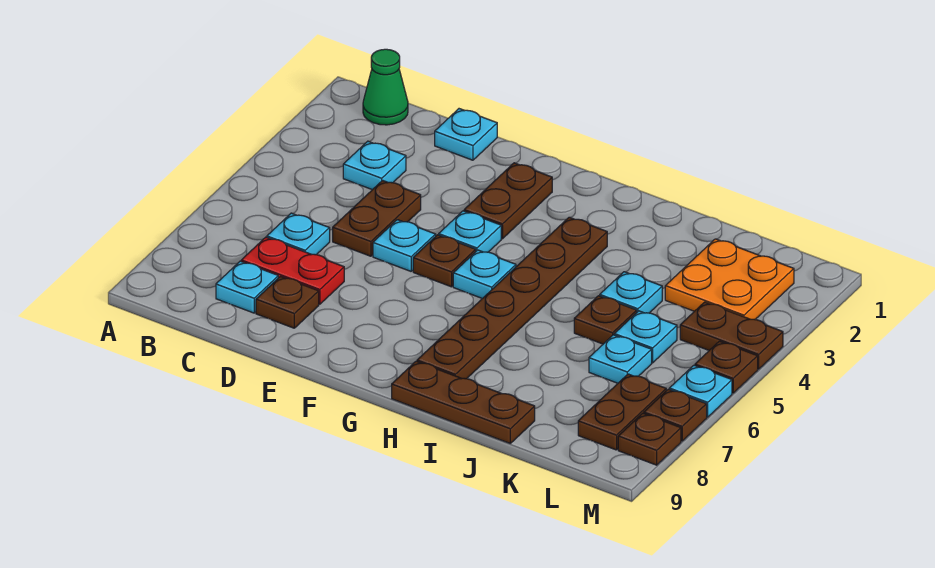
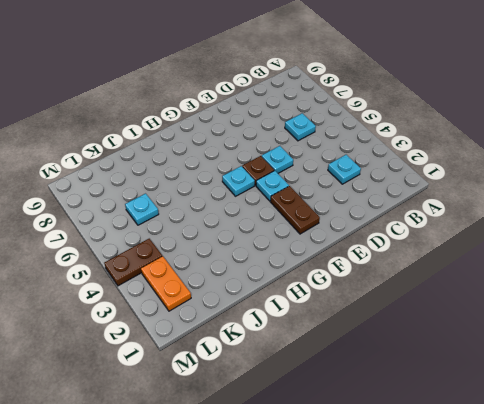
orange plate L2:L3 level 1 -> orange plate K2:L3 level 1
none -> green cone B1 level 1
none -> red plate C7:D7 level 1
none -> cyan plate C8 level 1

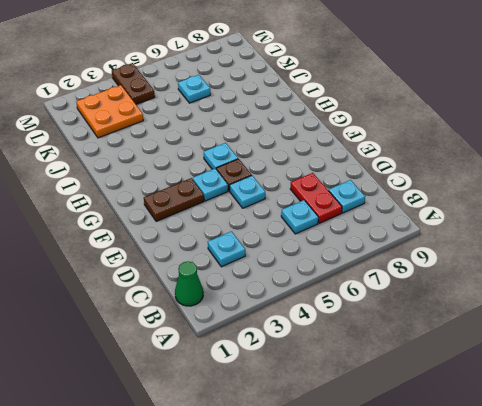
none -> cyan plate D1 level 1
none -> brown plate D4:D5 level 1
none -> brown plate D8 level 1

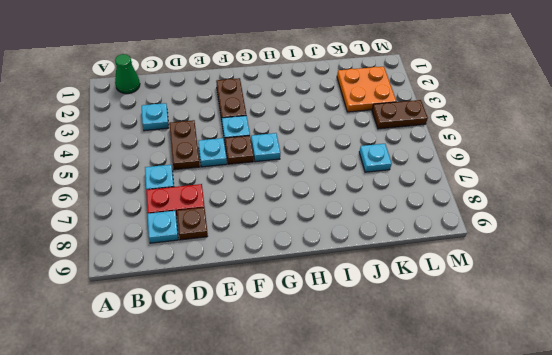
none -> cyan plate D1 level 1
none -> brown plate H3:H8 level 1
none -> brown plate H9:J9 level 1

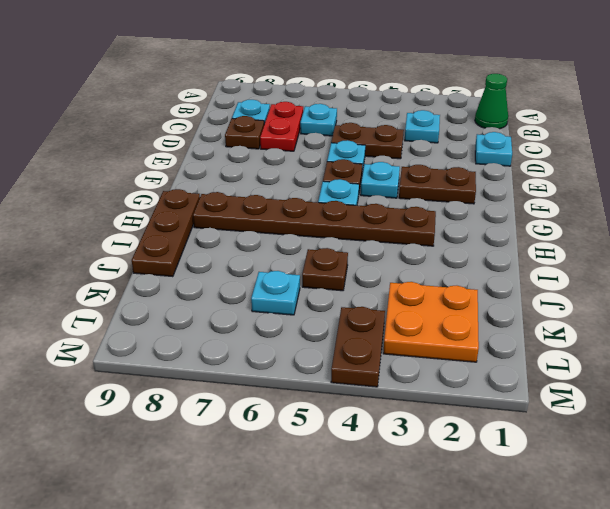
none -> cyan plate J4 level 1
none -> cyan plate K5 level 1
none -> brown plate L7:L8 level 1

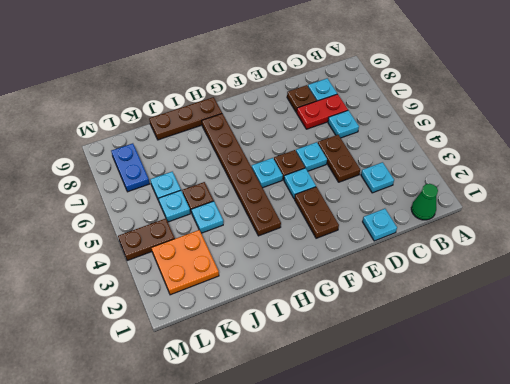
blue plate L7:L8 level 1 -> brown plate L7:L8 level 1
none -> brown plate M5 level 1
none -> cyan plate M6 level 1
none -> brown plate M7 level 1

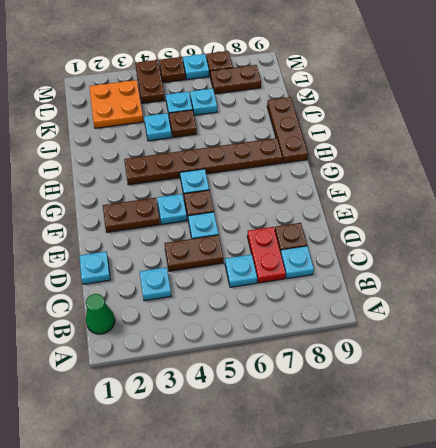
none -> brown plate M8 level 1

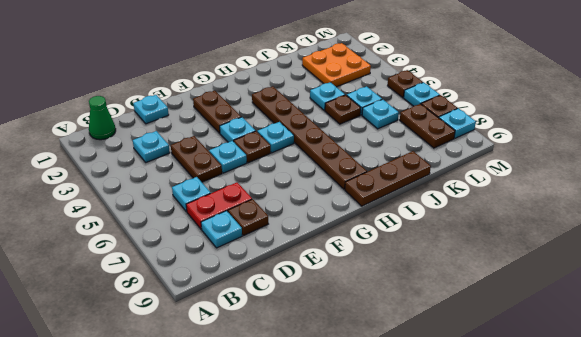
cyan plate M8 level 1 -> brown plate M8 level 1
none -> brown plate L4:M4 level 1

